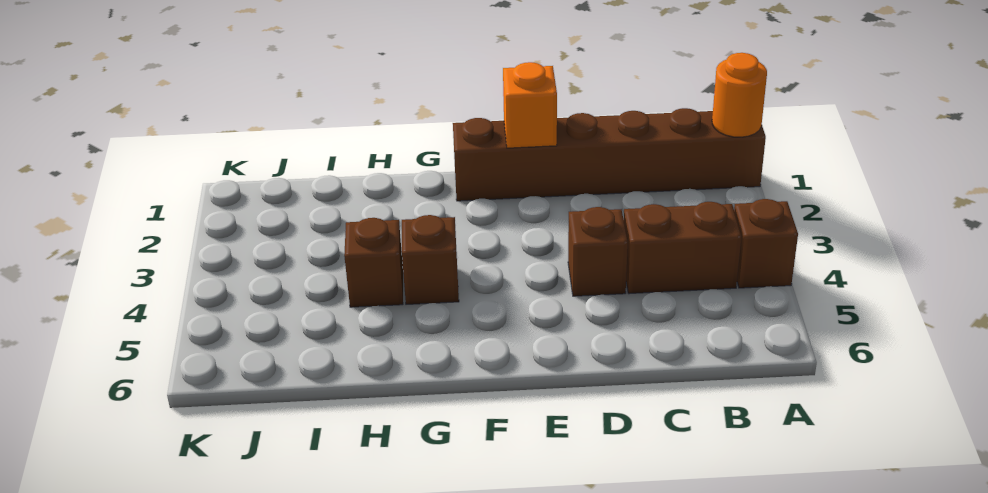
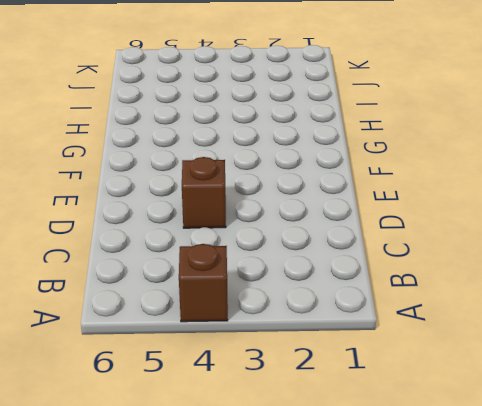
none -> brown brick A1:F1 level 1
none -> brown brick B4:C4 level 1

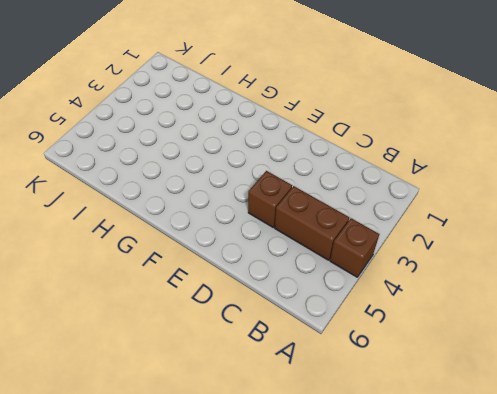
none -> brown brick A1:F1 level 1
none -> brown brick G4 level 1

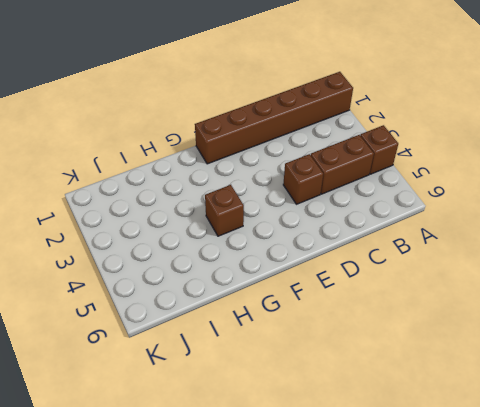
none -> brown brick H4 level 1
none -> orange round brick A1 level 2

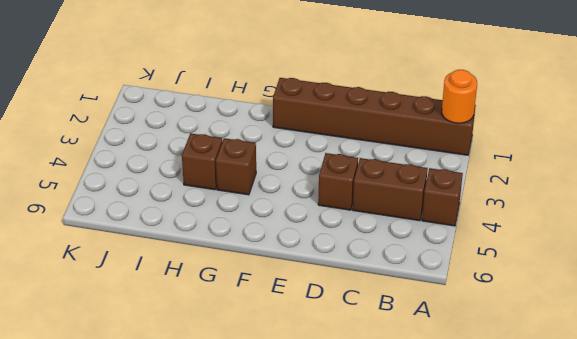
none -> orange brick E1 level 2

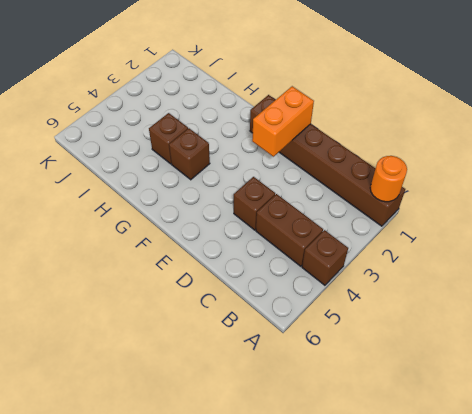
orange brick E1:E2 level 2 -> orange brick E1 level 2

